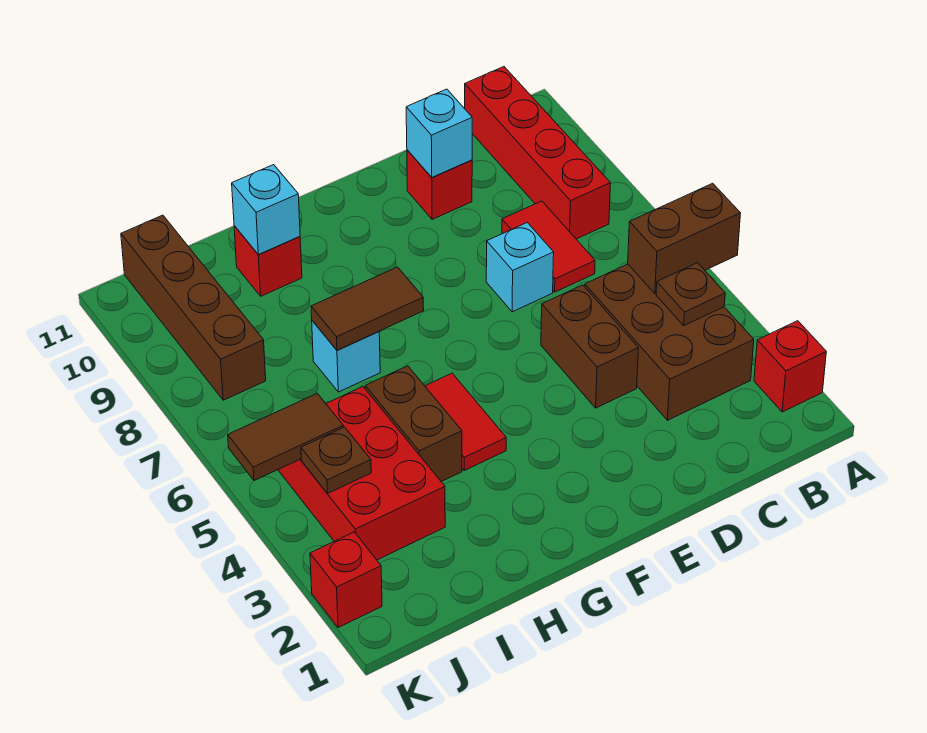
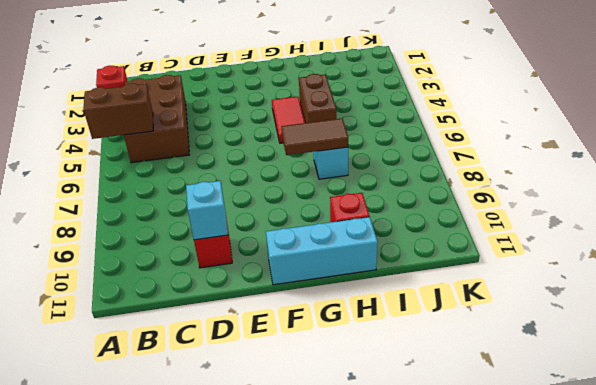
cyan brick F11:H11 level 1 -> none
none -> red brick B8:B11 level 1
none -> red tile C7:C8 level 1
none -> brown brick D4:D5 level 1

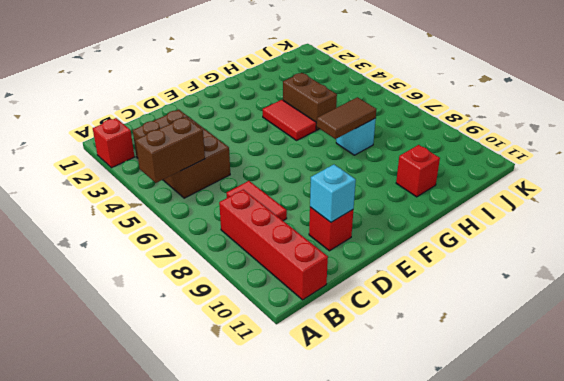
none -> brown brick D4:D5 level 1
none -> cyan brick D7 level 1
none -> red brick I3:J5 level 1

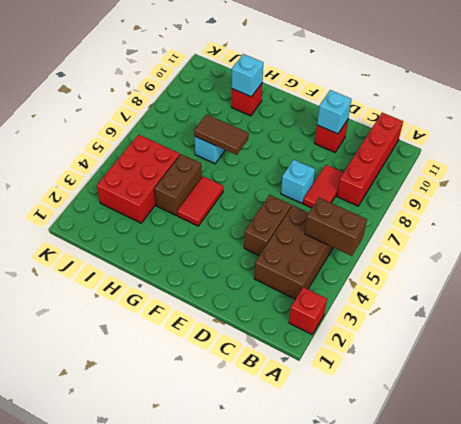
none -> brown brick J8:J11 level 1
none -> red brick K2 level 1
none -> brown plate B4 level 2

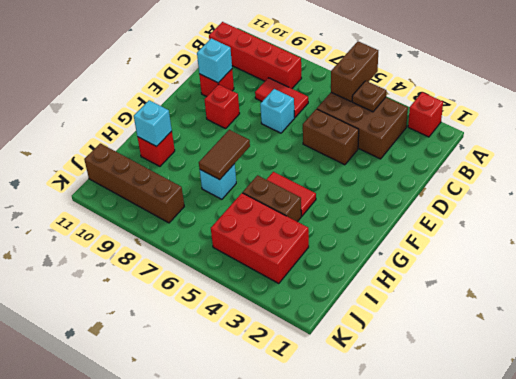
red brick E9 level 1 -> red brick K2 level 1
none -> brown plate J4 level 2
none -> brown tile J5:K5 level 2

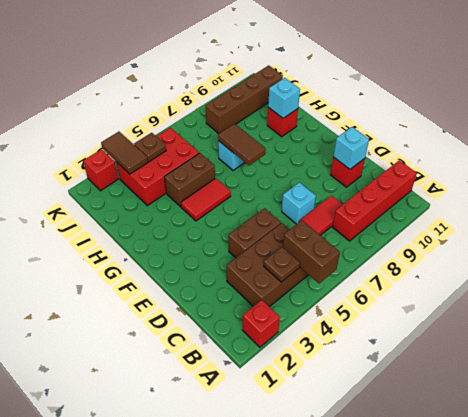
brown tile J3:K3 level 2 -> brown tile J5:K5 level 2

